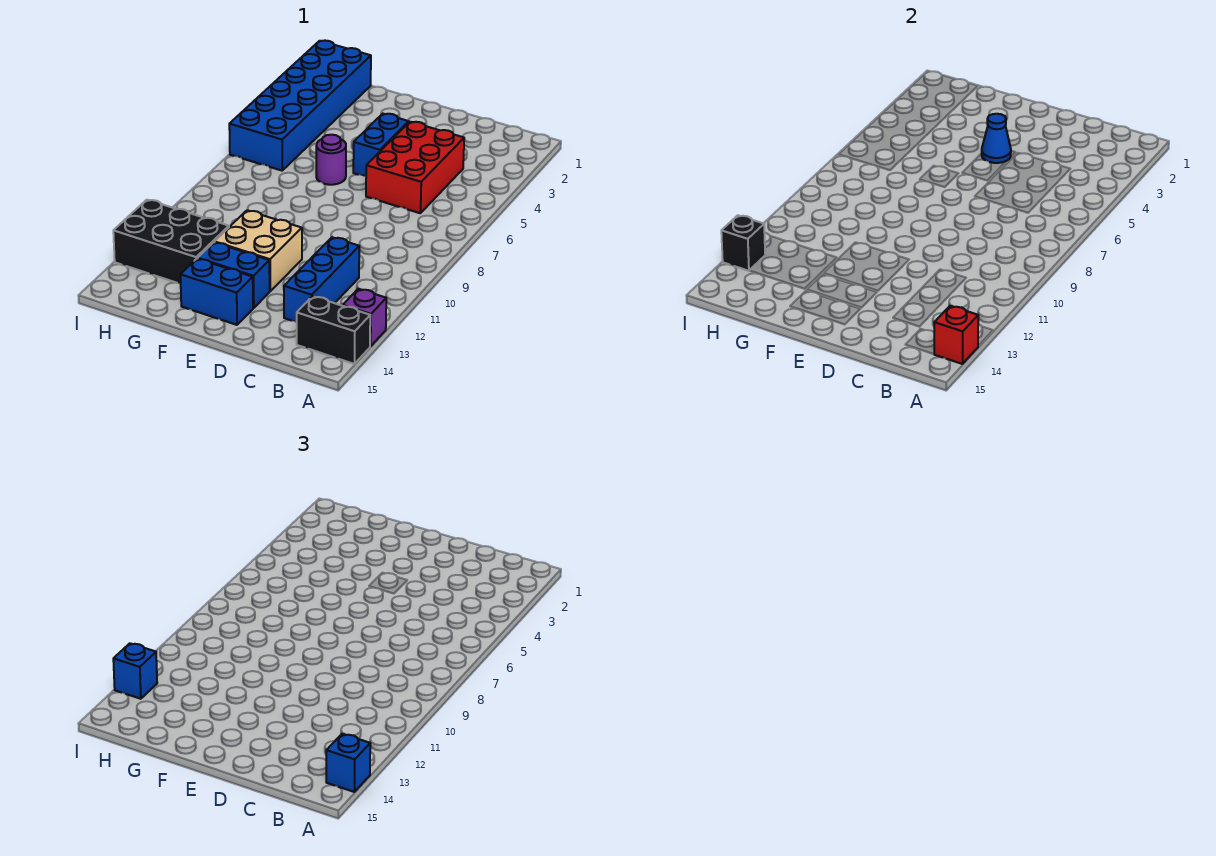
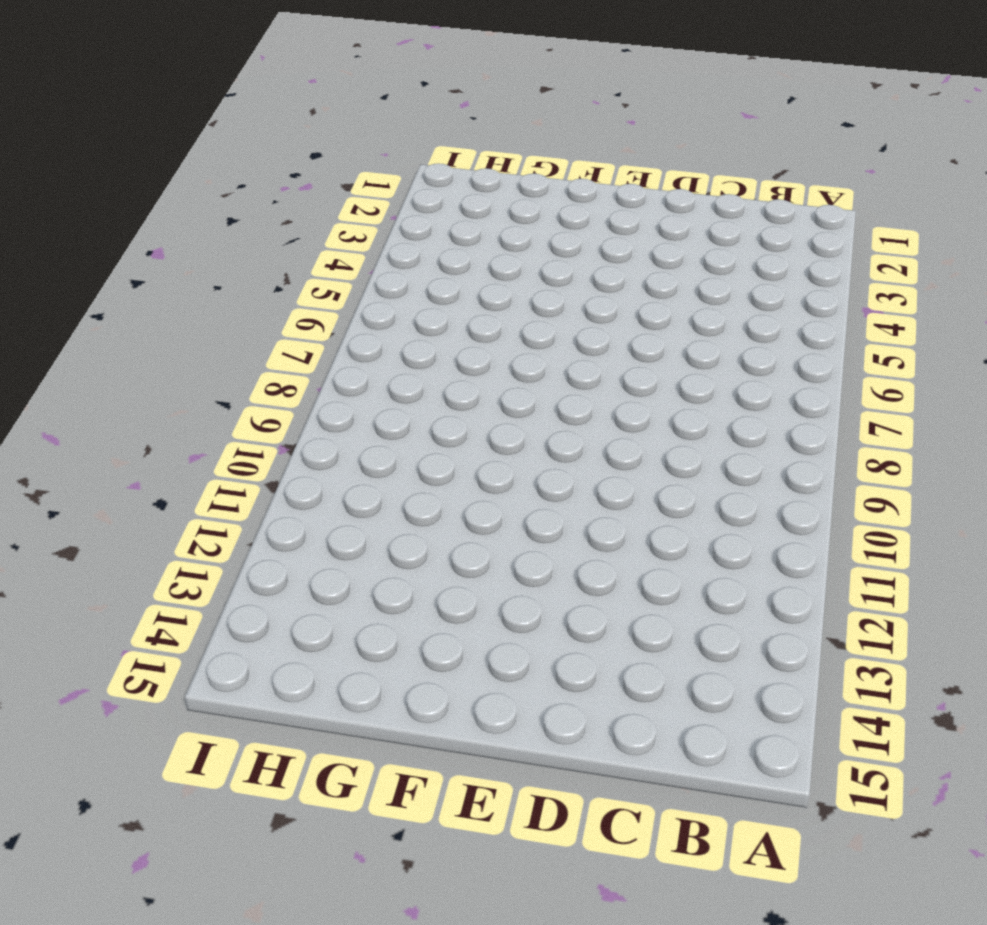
none -> purple brick A13 level 1
none -> black brick A14:B14 level 1
none -> red brick C4:D6 level 1

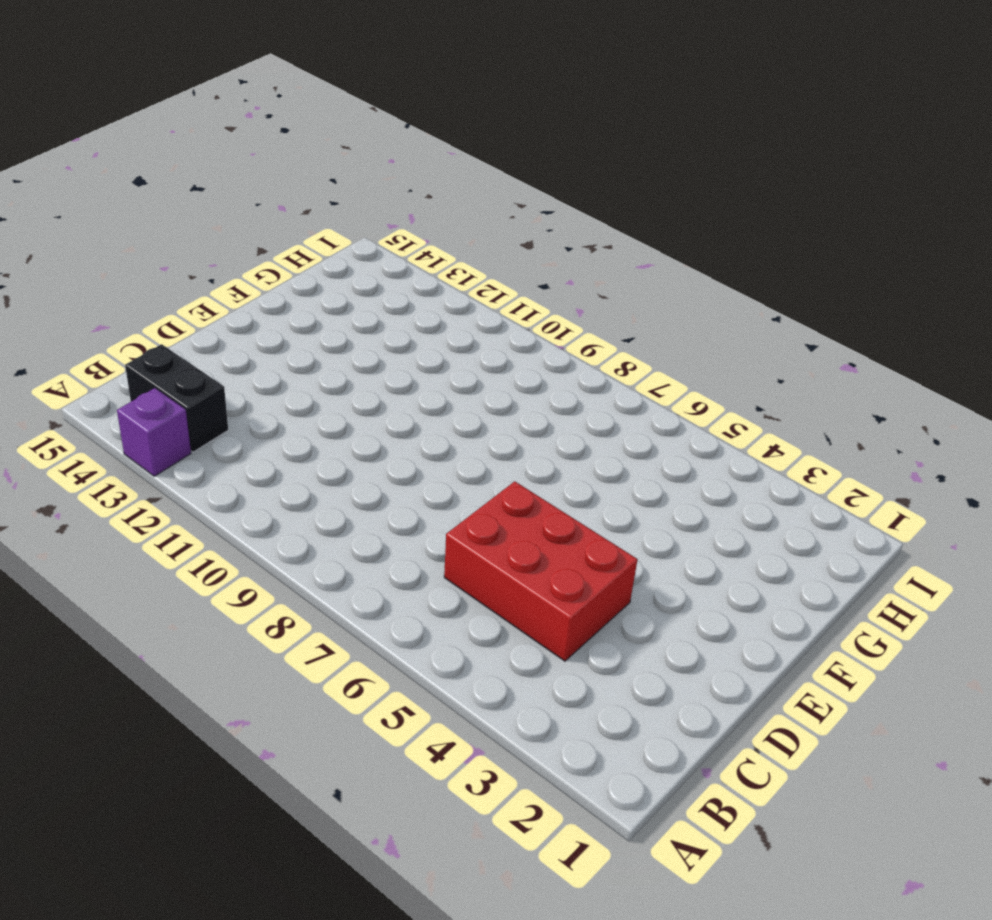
black brick B13:B14 level 1 -> black brick A14:B14 level 1
none -> blue brick C11:C13 level 1
none -> blue brick E4:E5 level 1
none -> tan brick E11:F12 level 1

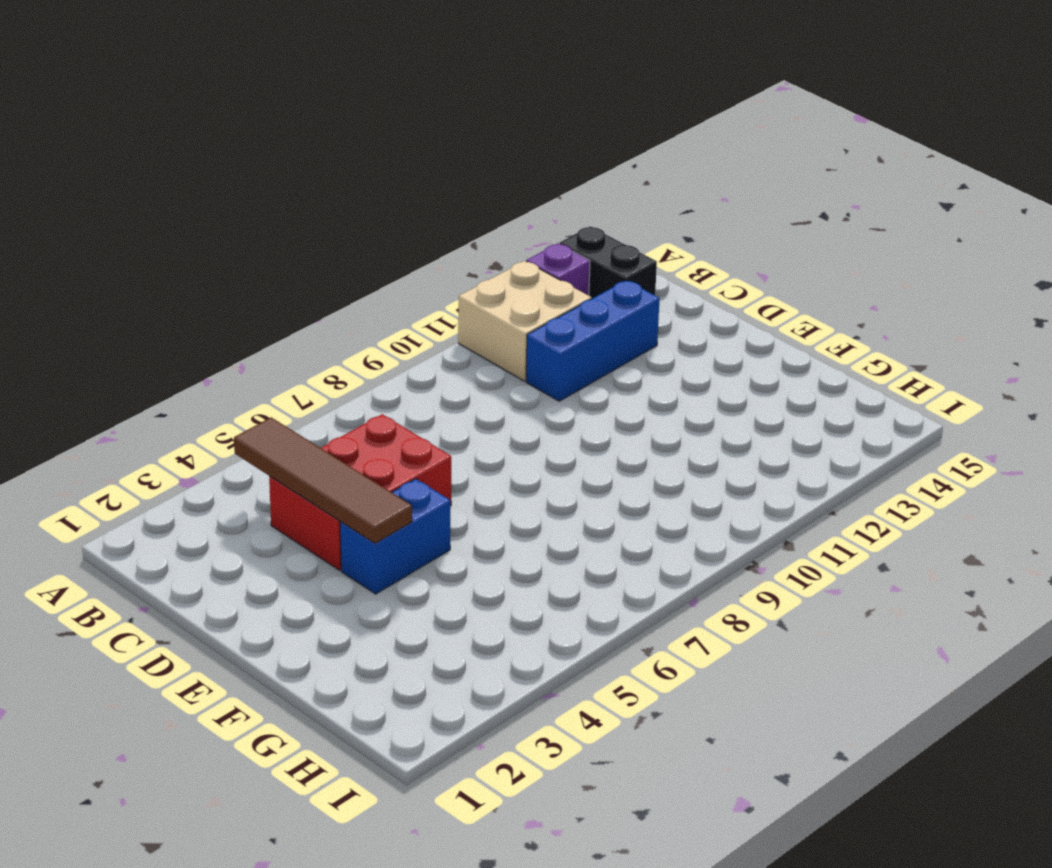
tan brick A11:B12 level 1 -> tan brick E11:F12 level 1
brown tile B4:E4 level 2 -> blue cone E4 level 2
none -> blue brick E13:F13 level 1
none -> blue brick E14:F14 level 1
none -> purple round brick F6 level 1

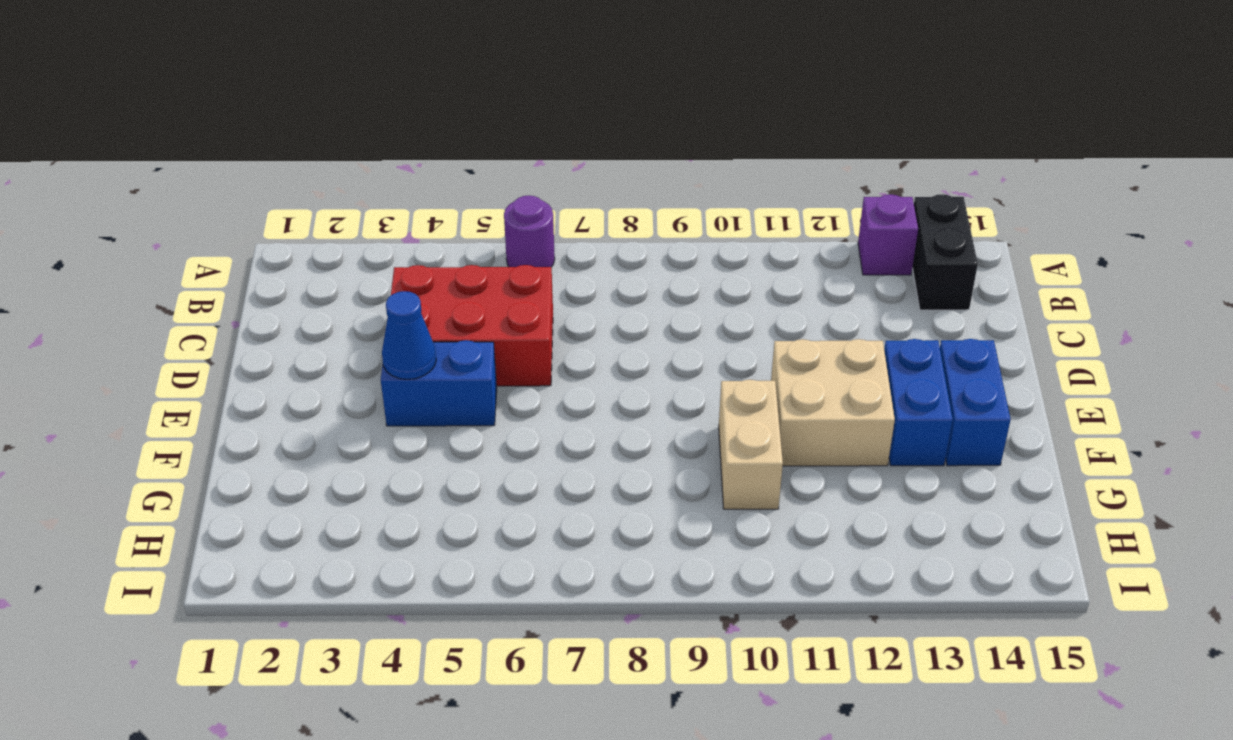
purple round brick A6 level 1 -> purple round brick F6 level 1
tan brick F10:G10 level 1 -> none
none -> blue brick C11:C13 level 1
none -> black brick G12:I13 level 1
none -> blue brick H1:I6 level 1

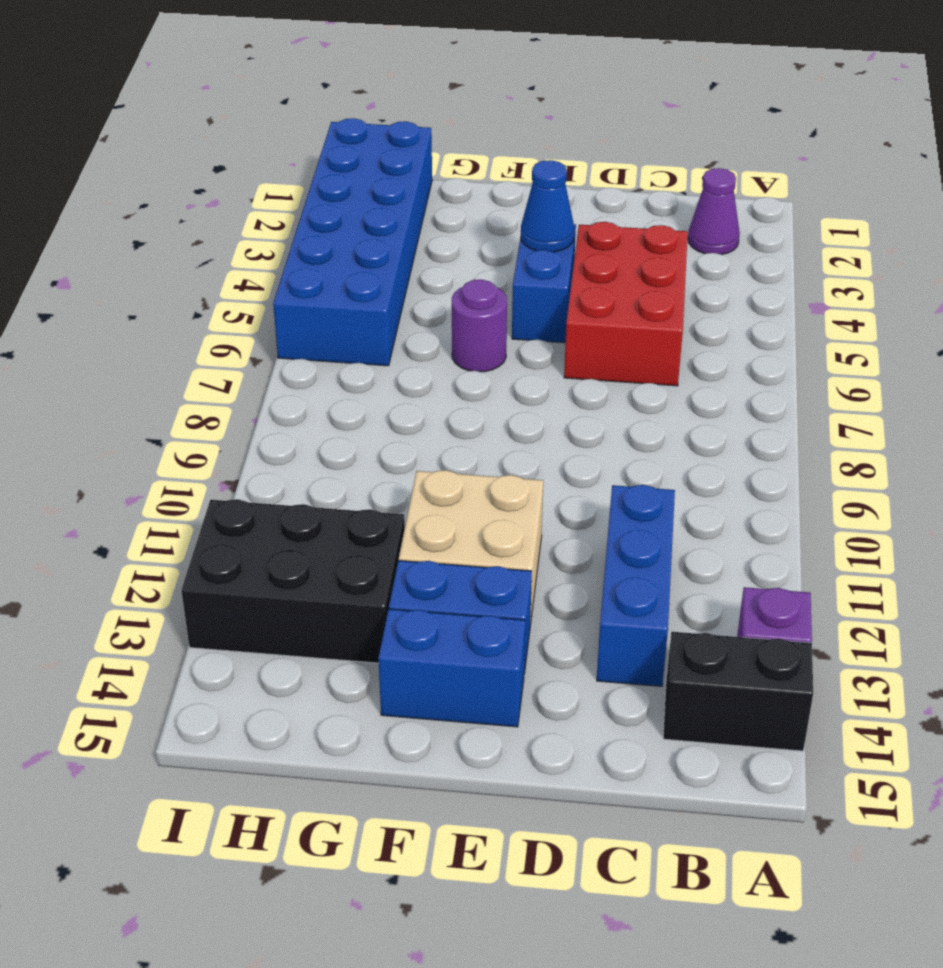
purple cone B2 level 1 -> none
none -> red brick A14 level 2
none -> black brick I13 level 2
none -> blue brick A14 level 3

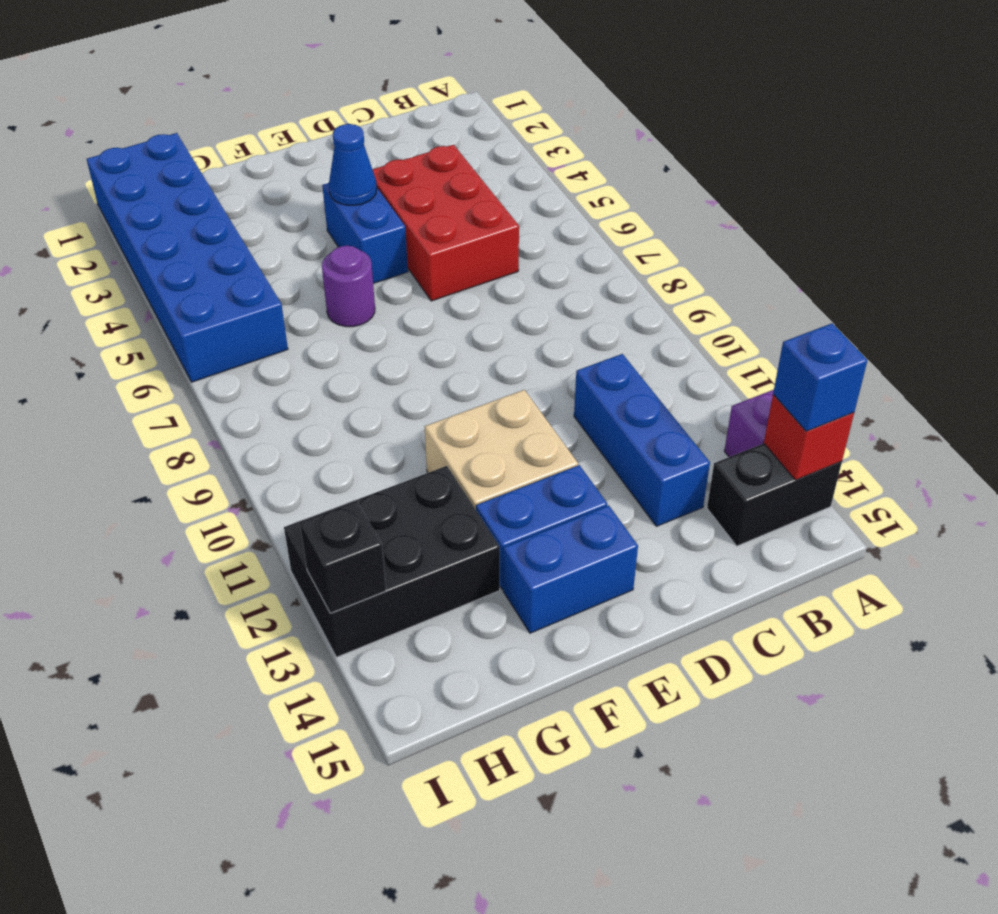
none -> blue brick I13 level 3

